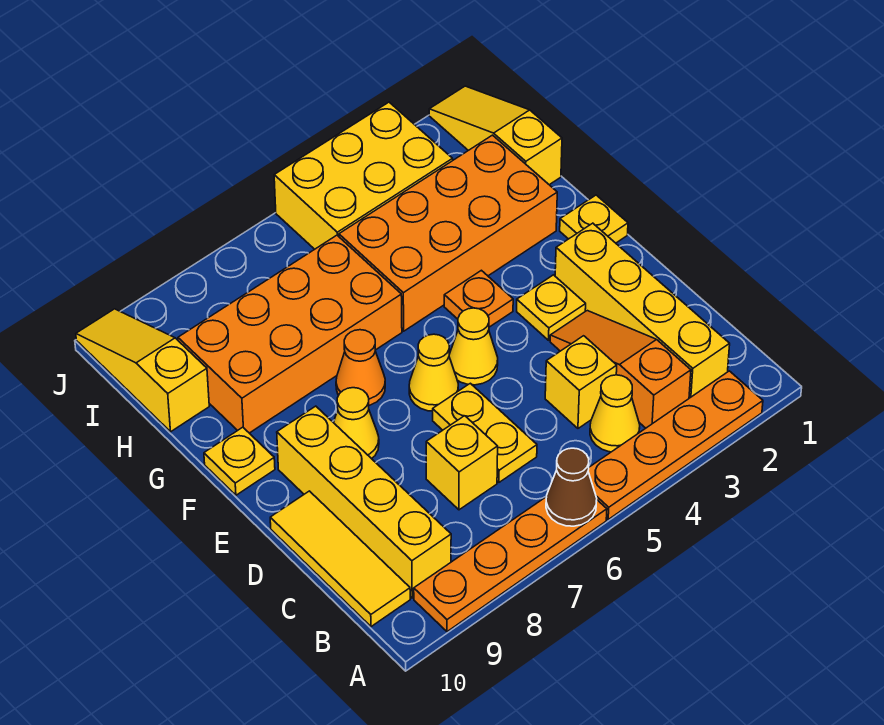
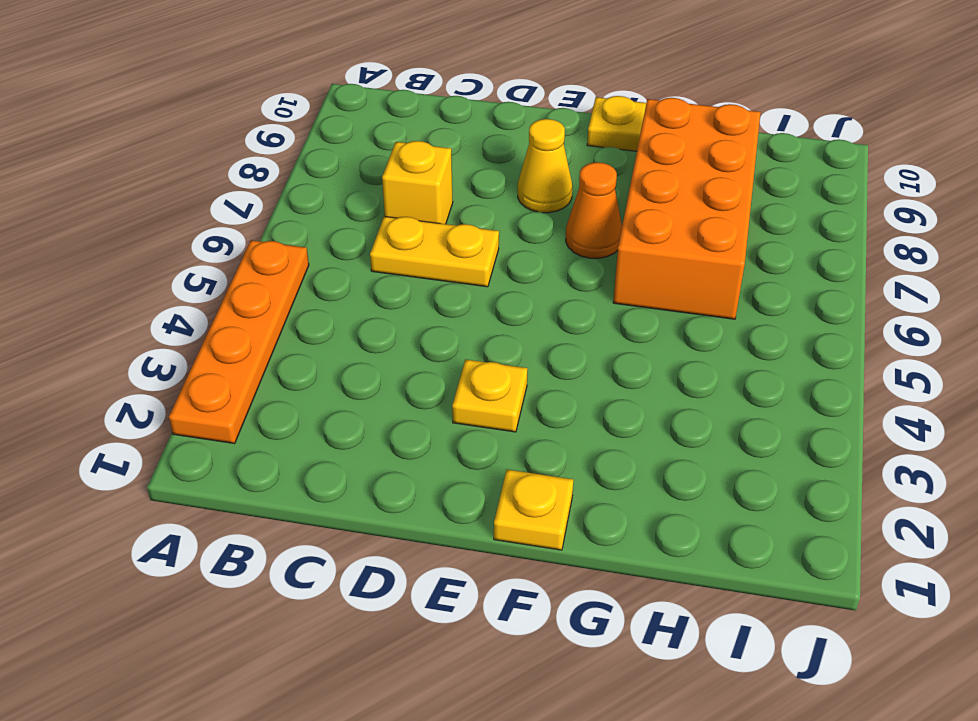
none -> orange plate A6:A9 level 1
none -> yellow brick B2:E2 level 1
none -> orange slope B3:D3 level 1 top B

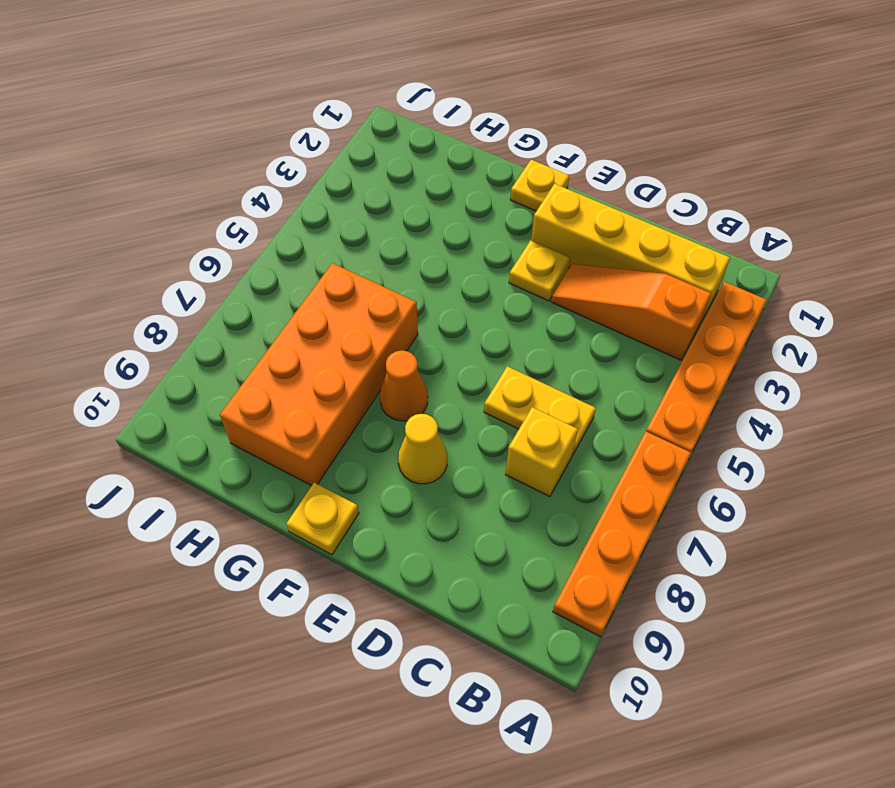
none -> yellow cone B4 level 1
none -> yellow brick B9:E9 level 1
none -> yellow tile B10:D10 level 1

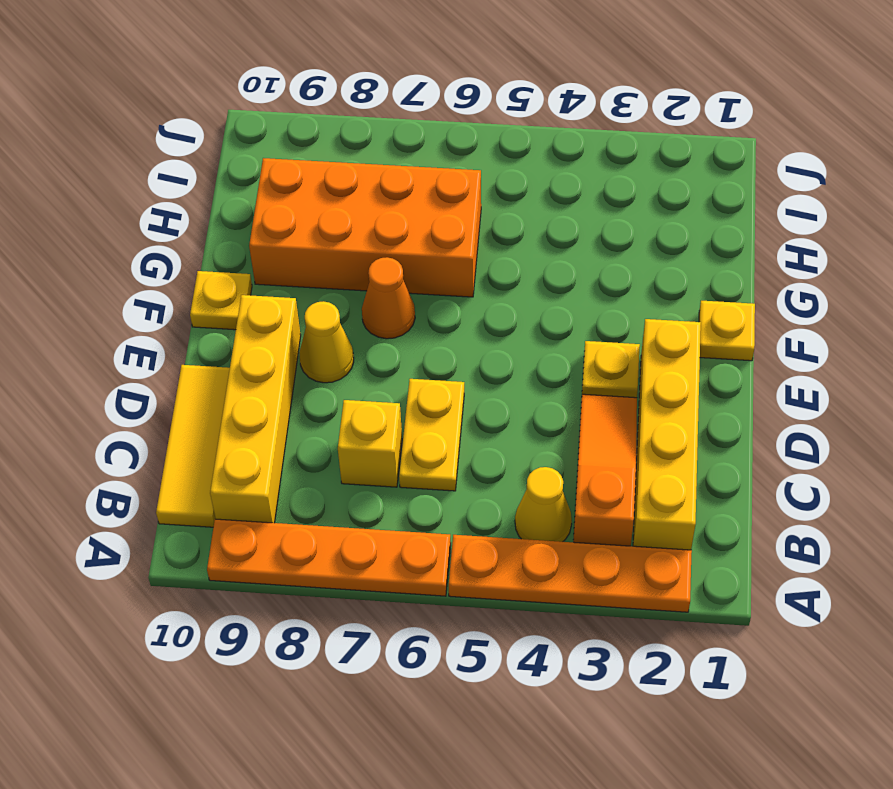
none -> yellow brick C4 level 1
none -> yellow cone E5 level 1
none -> yellow cone E6 level 1

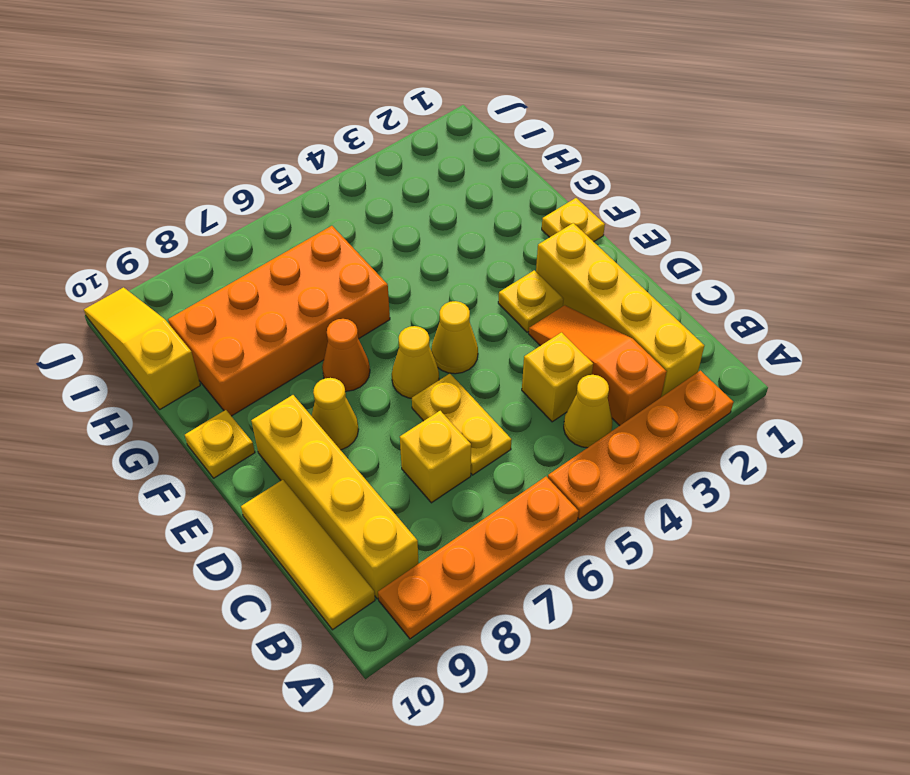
none -> orange plate F4 level 1
none -> orange brick G2:H5 level 1
none -> yellow slope H1:J1 level 1 top H

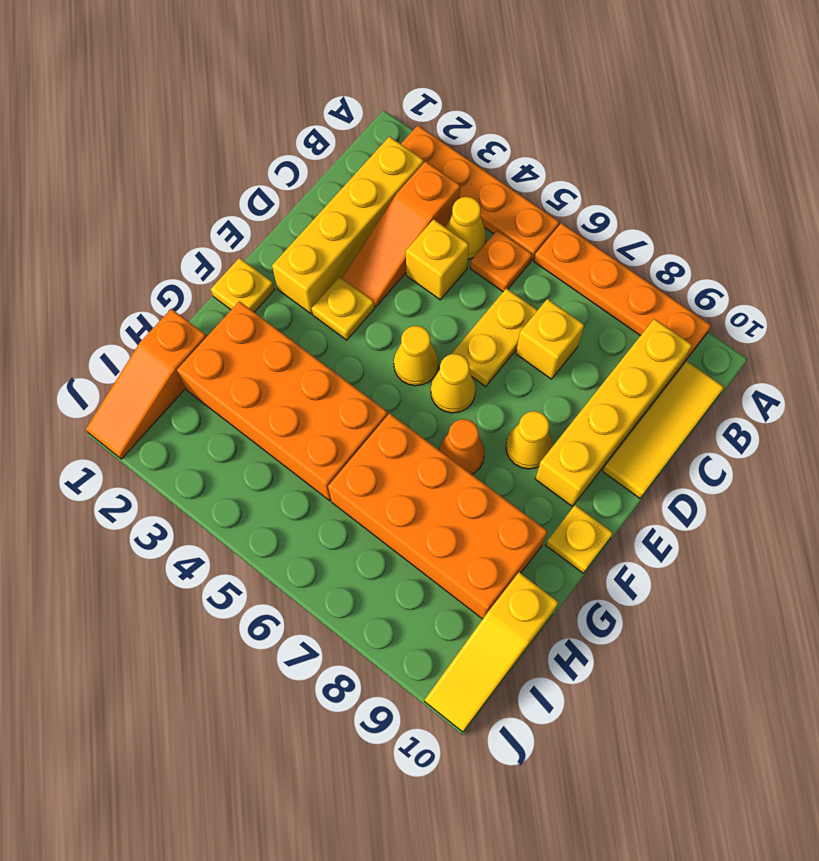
orange plate B5 level 1 -> orange plate F4 level 1
orange slope H1:J1 level 1 top H -> yellow slope H1:J1 level 1 top H
none -> yellow brick I3:J5 level 1
none -> brown cone A6 level 2

